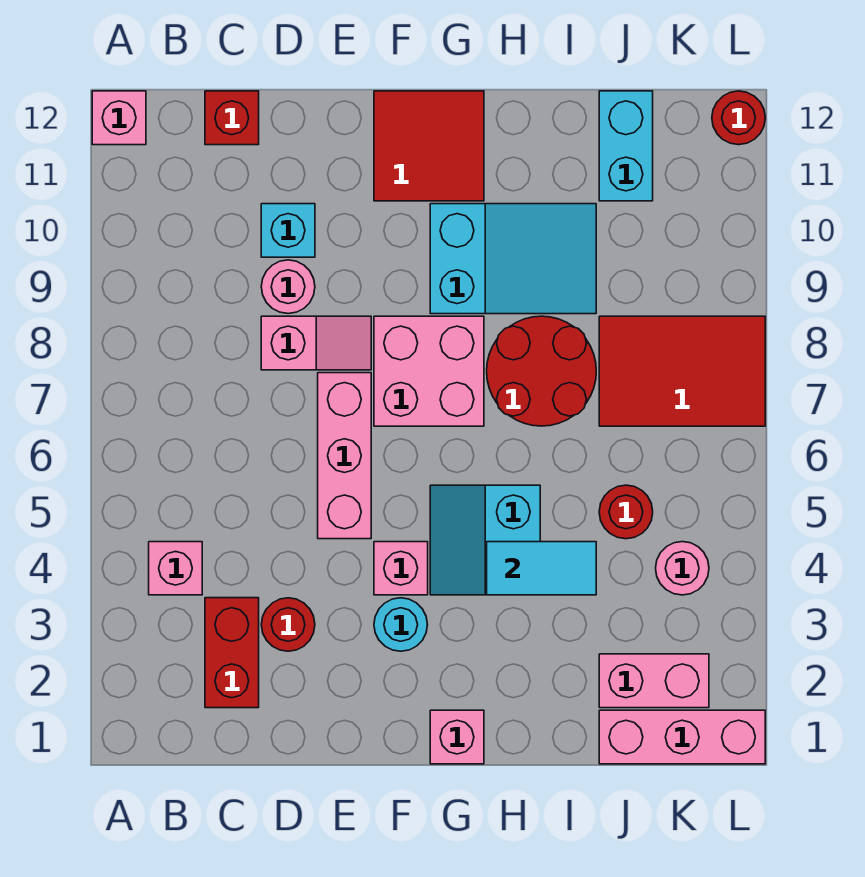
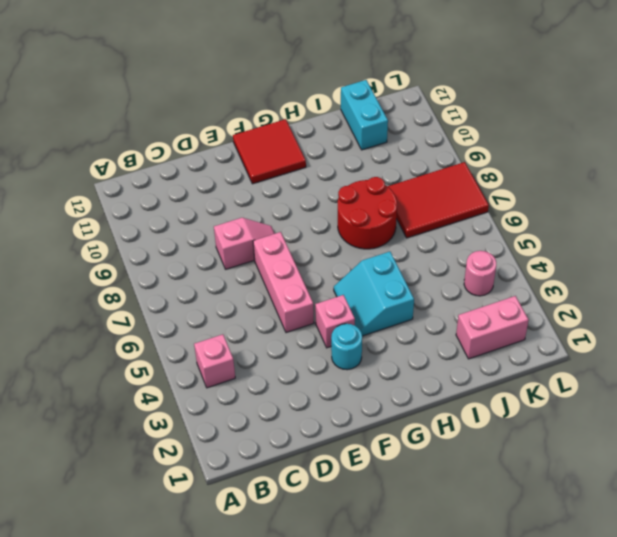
none -> pink brick A12 level 1
none -> red brick C2:C3 level 1
none -> red brick C12 level 1

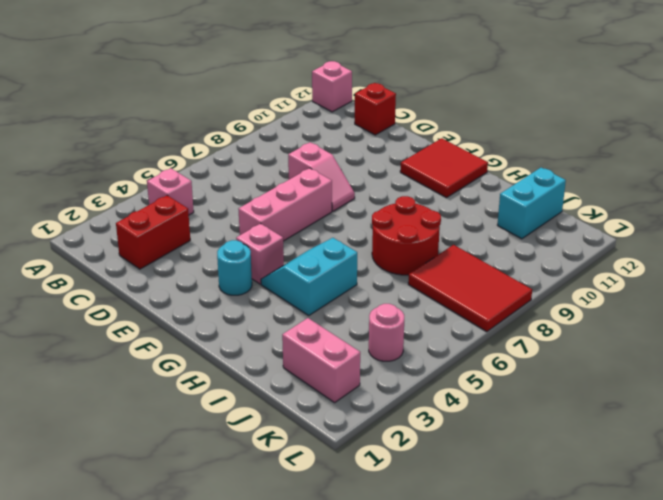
none -> red round brick D3 level 1
none -> pink round brick D9 level 1
none -> cyan brick D10 level 1

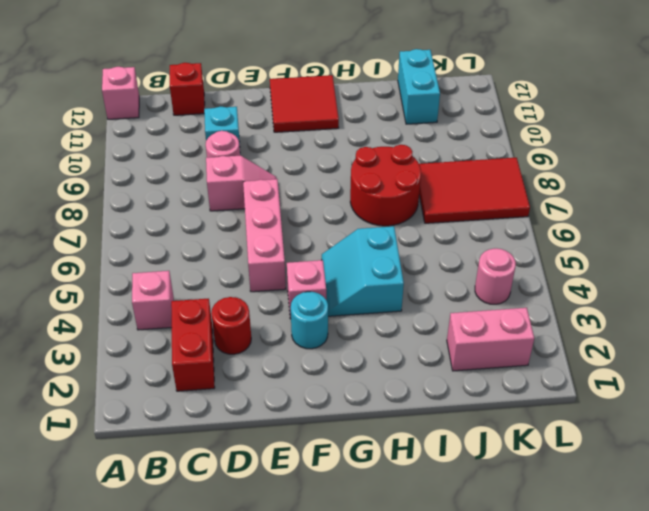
none -> pink brick F7:G8 level 1
none -> pink brick G1 level 1
none -> cyan slope G9:I10 level 1 top G

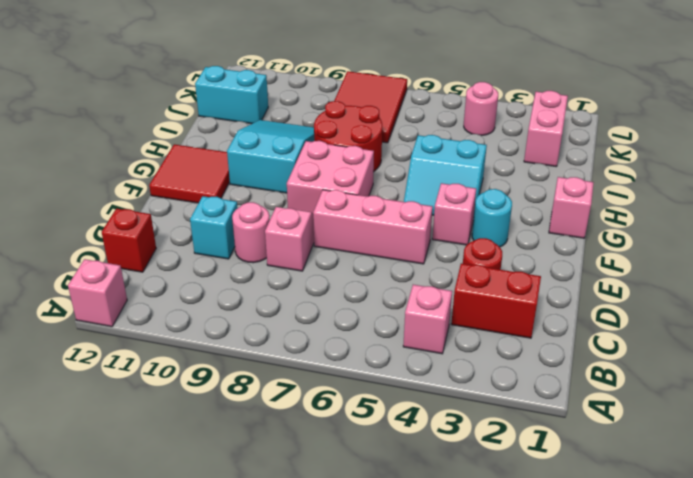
none -> pink brick J1:L1 level 1
none -> red round brick J5 level 1
none -> red round brick L12 level 1

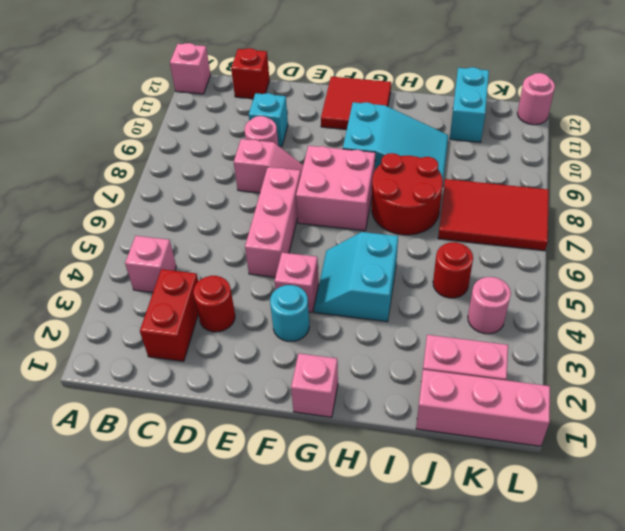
pink round brick L12 level 1 -> red round brick L12 level 1
none -> cyan tile H4:I4 level 2

